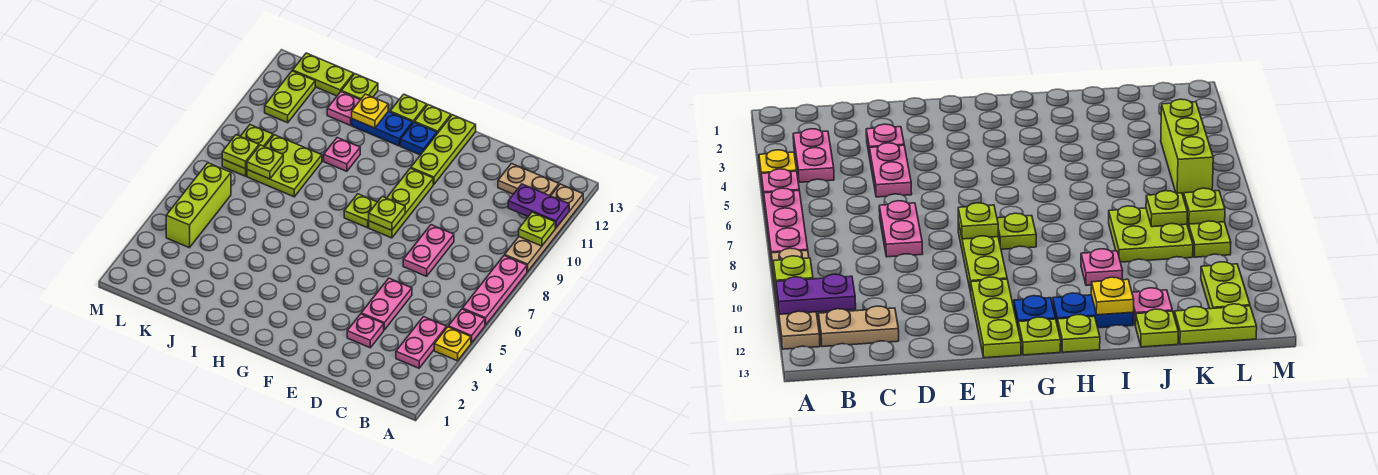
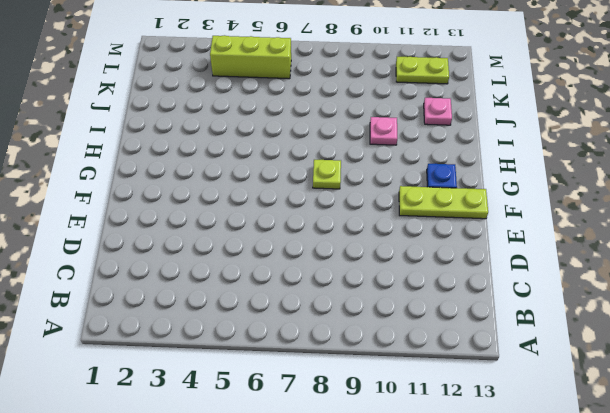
none -> yellow plate A4 level 1
none -> pink plate A5 level 1
none -> pink plate A6:A8 level 1
none -> tan plate A9:A12 level 1

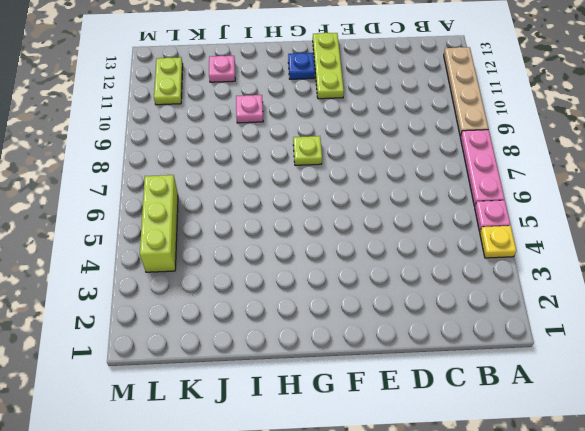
none -> pink plate B3:B4 level 1
none -> tan plate B12:C12 level 1
none -> pink plate D3 level 1
none -> pink plate D4:D5 level 1

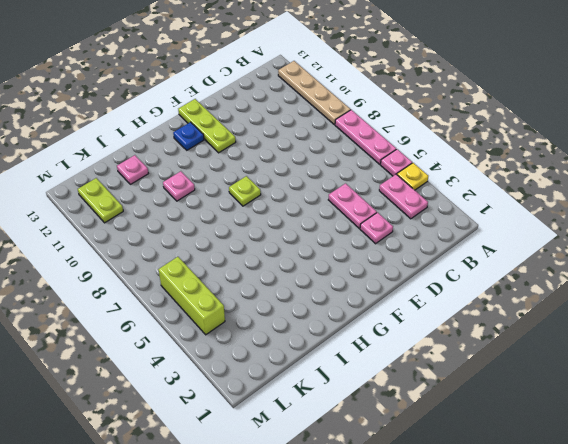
none -> tan plate B12:C12 level 1
none -> pink plate D7:D8 level 1
none -> lime plate F8:F10 level 1
none -> lime plate G13 level 1

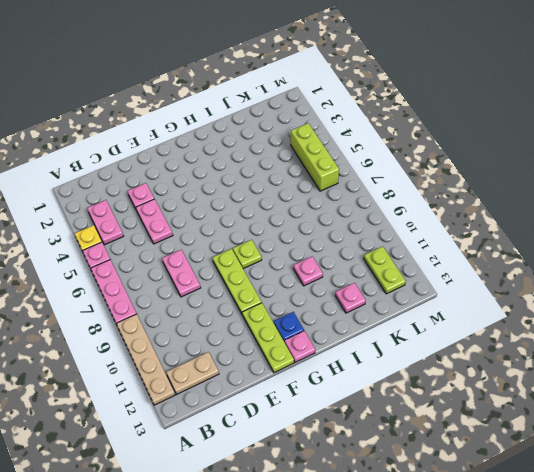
pink plate G13 level 1 -> lime plate G13 level 1
none -> blue plate H12:I12 level 1
none -> lime plate H13 level 1
none -> lime plate J8:K9 level 1
none -> lime plate J13 level 1

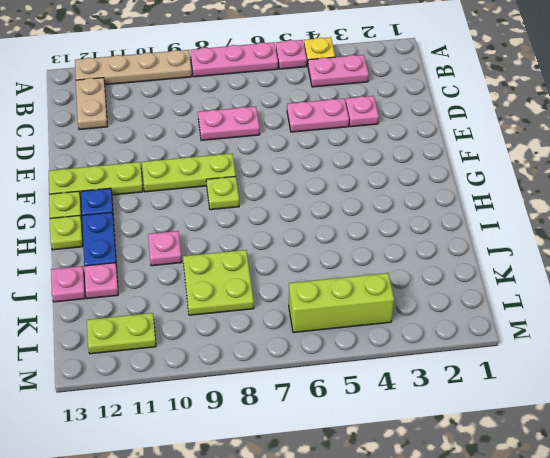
pink plate J13 level 1 -> lime plate J13 level 1
none -> lime plate K13:L13 level 1
none -> lime plate L8:L9 level 1
none -> lime plate A10 level 2
none -> purple plate A11:B11 level 2

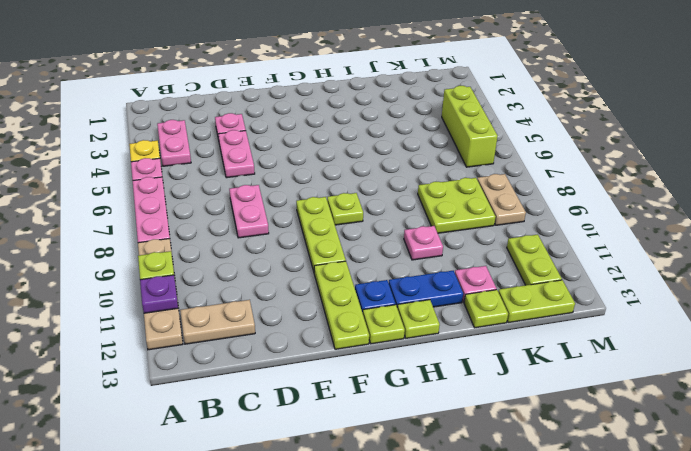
purple plate A11 level 2 -> purple plate A11:B11 level 2
tan plate L8:L9 level 1 -> lime plate L8:L9 level 1
none -> lime plate F8 level 2
none -> yellow plate I12 level 2
none -> lime plate K8 level 2
none -> lime plate L8 level 2

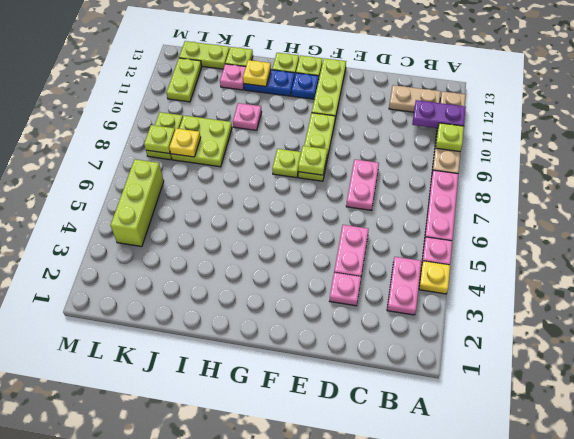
yellow plate K8 level 2 -> lime plate K8 level 2

